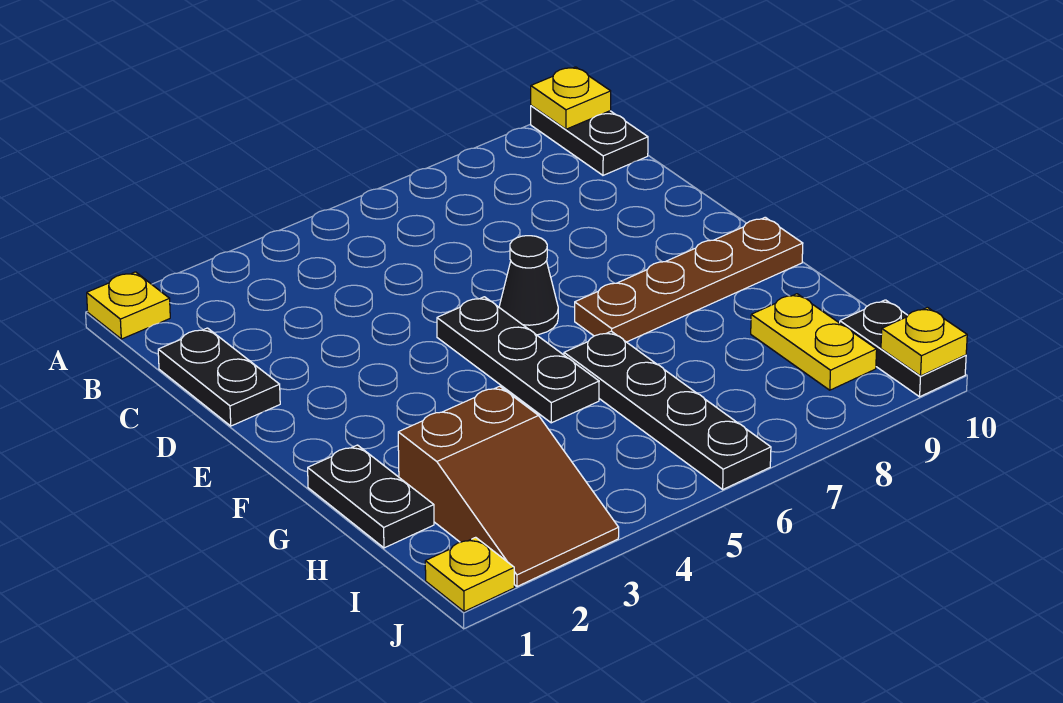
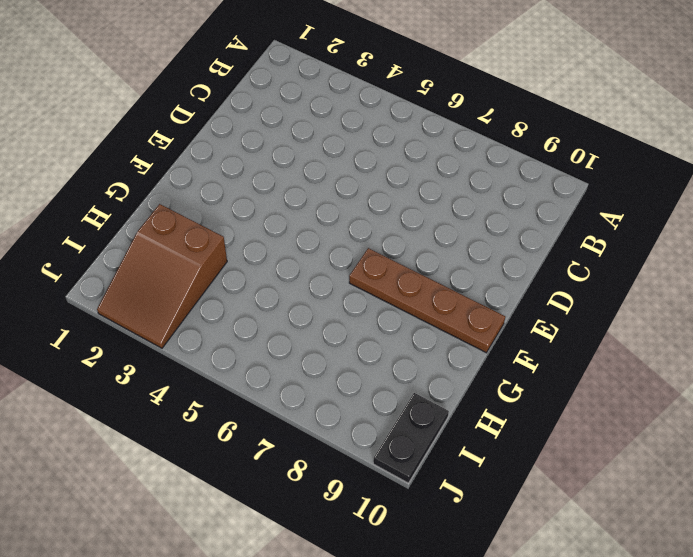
none -> yellow plate A1 level 1
none -> black plate A10:B10 level 1
none -> black plate C1:D1 level 1

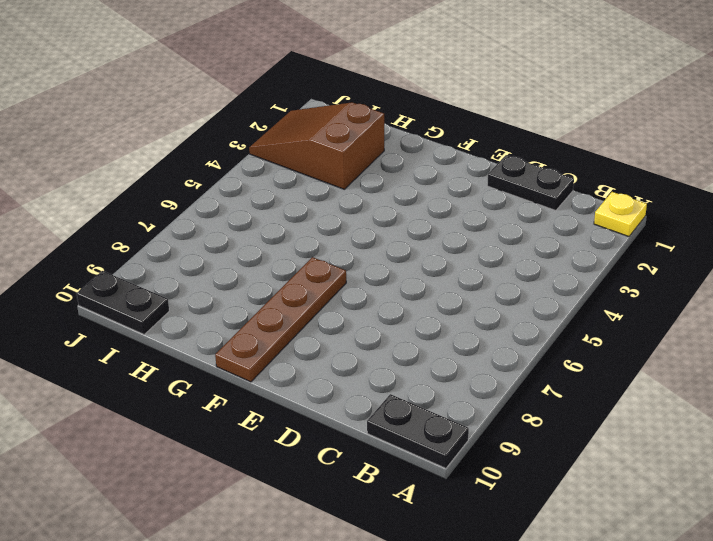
none -> black plate E5:G5 level 1
none -> black cone E6 level 1
none -> black plate G1:H1 level 1

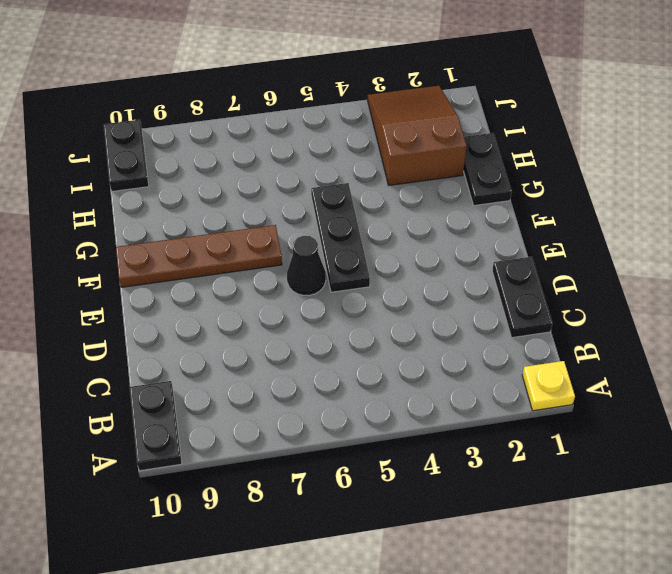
none -> black plate G6:J6 level 1
none -> yellow plate H9:I9 level 1
none -> yellow plate J1 level 1

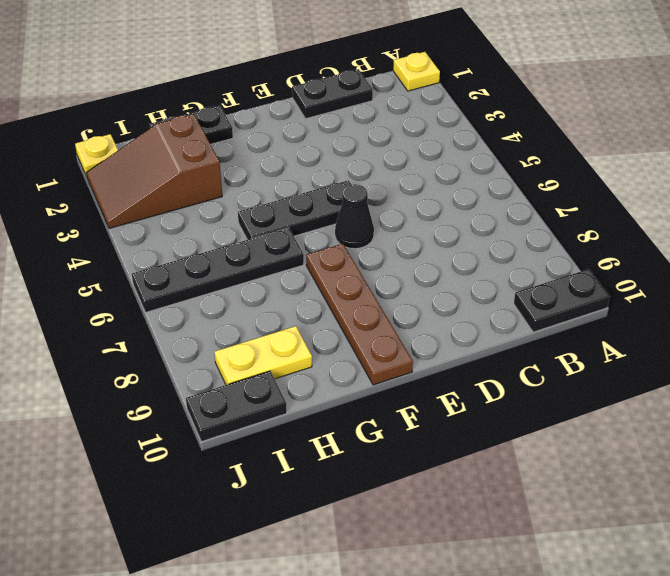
none -> yellow plate A10 level 2
none -> yellow plate J10 level 2

